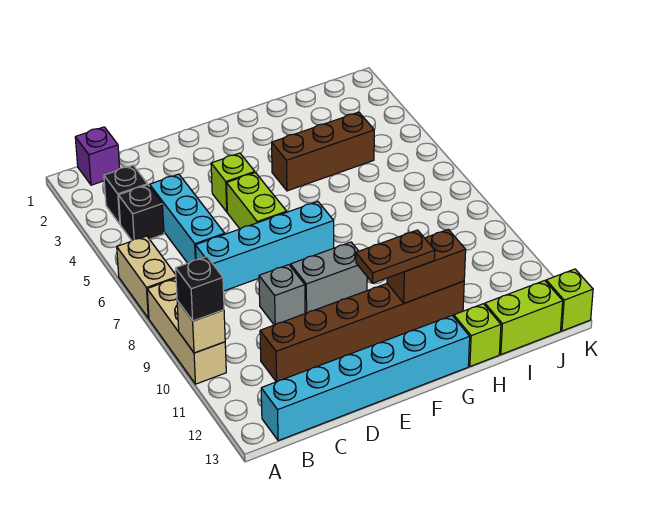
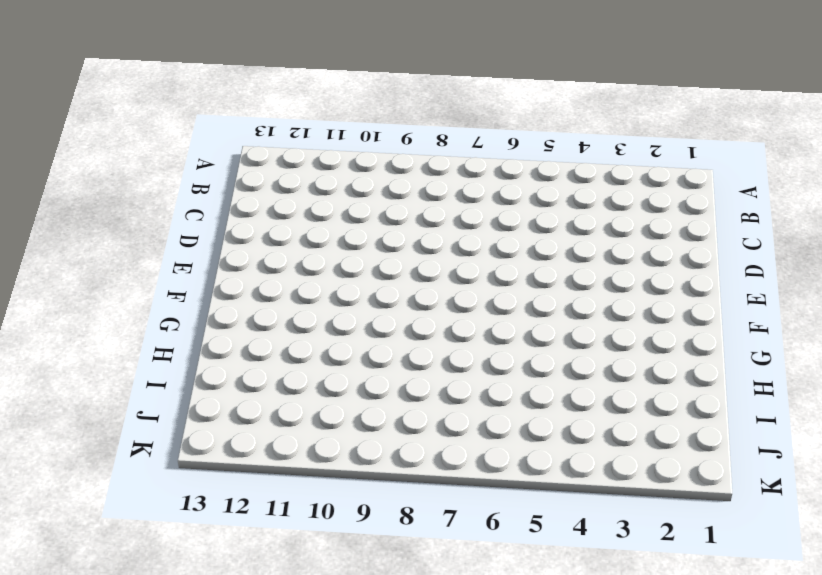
none -> tan brick A6:A7 level 1
none -> tan brick A8:A10 level 1
none -> purple brick B1 level 1

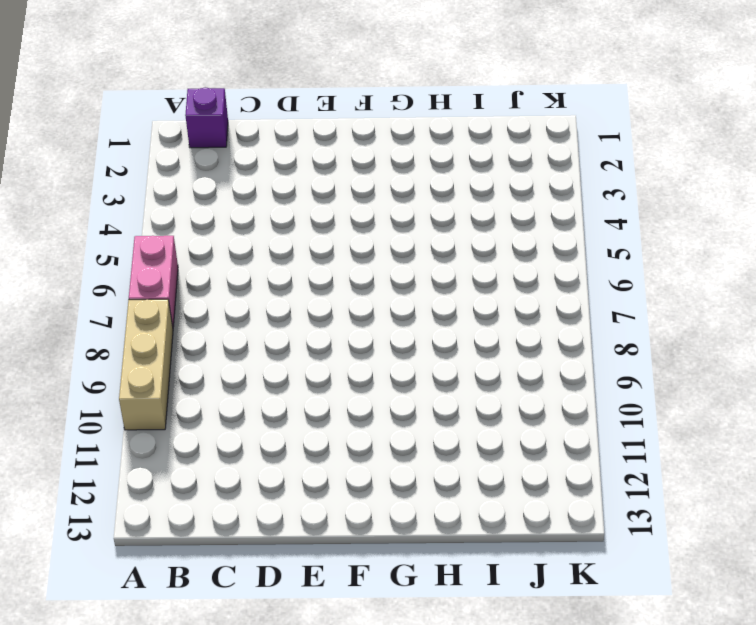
pink brick A6:A7 level 1 -> tan brick A6:A7 level 1
none -> black brick B3 level 1
none -> black brick B4 level 1
none -> cyan brick B13:G13 level 1

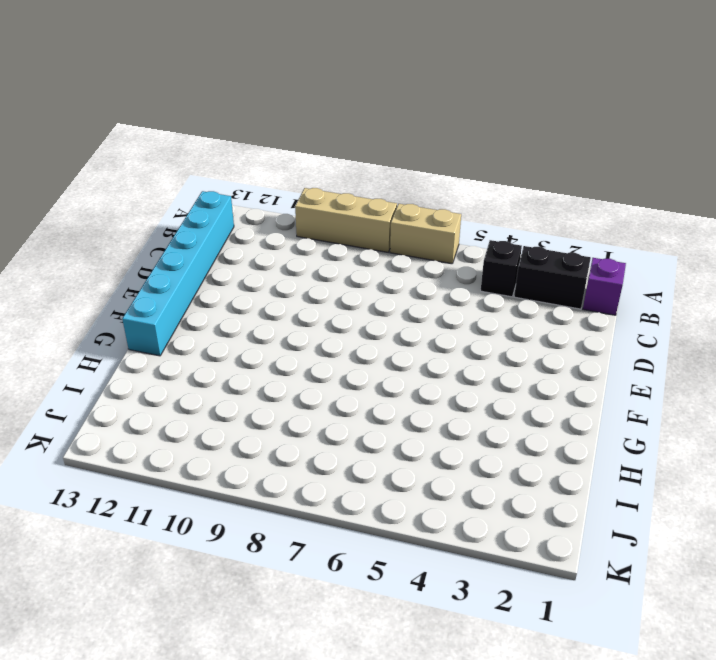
black brick B2:B3 level 1 -> black brick B3 level 1
none -> cyan brick C4:C6 level 1
none -> cyan brick C7:F7 level 1
none -> brown brick C11:H11 level 1

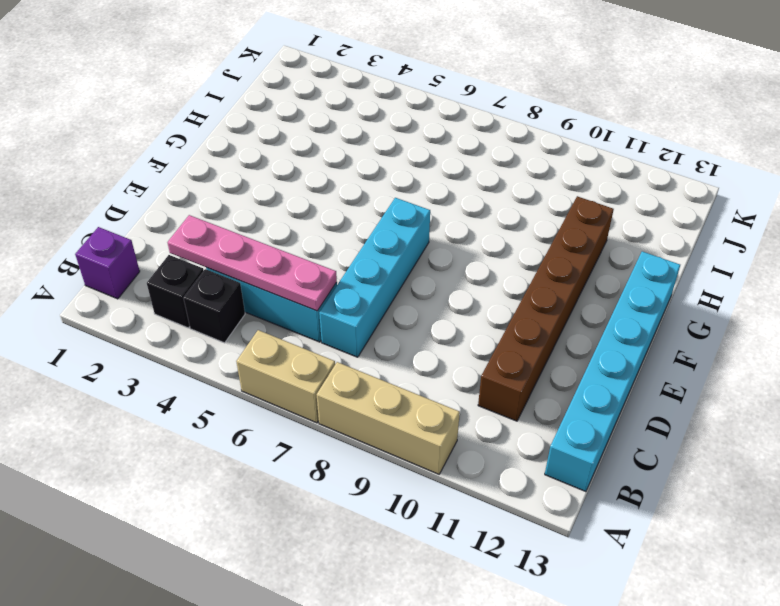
pink plate C3:C6 level 2 -> none
none -> grey brick D9 level 1
none -> lime brick E4 level 1
none -> lime brick E5:E6 level 1

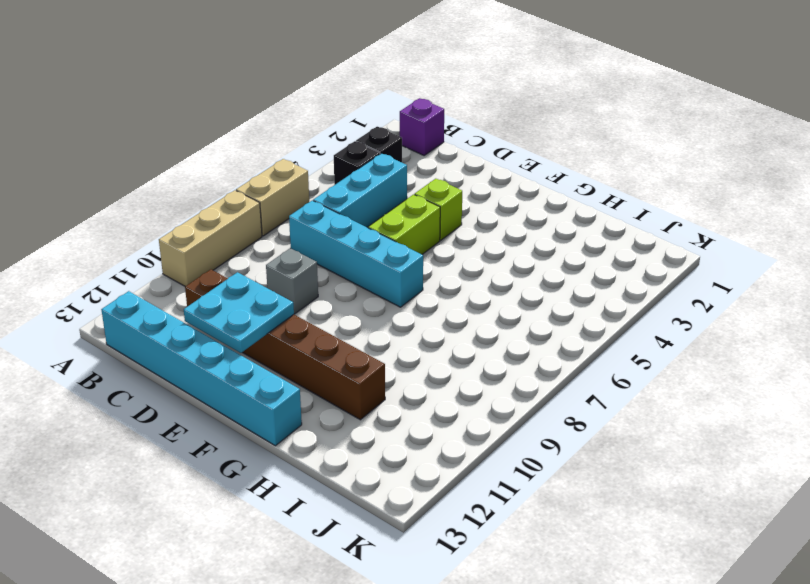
cyan plate D11:E12 level 2 -> none
none -> grey brick E9:F9 level 1
none -> brown brick G4:I4 level 1
none -> lime brick H13 level 1

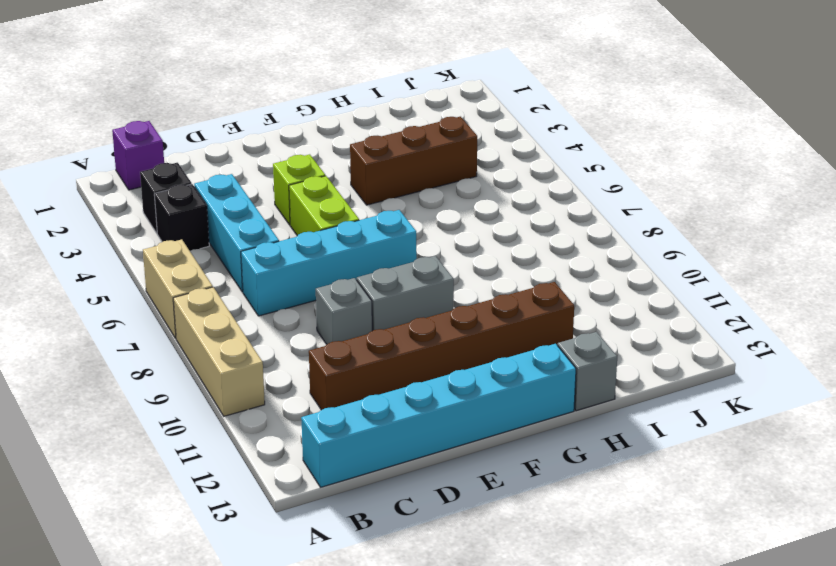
grey brick H13 level 1 -> lime brick H13 level 1
none -> lime brick I13:J13 level 1
none -> lime brick K13 level 1
none -> tan brick A10 level 2

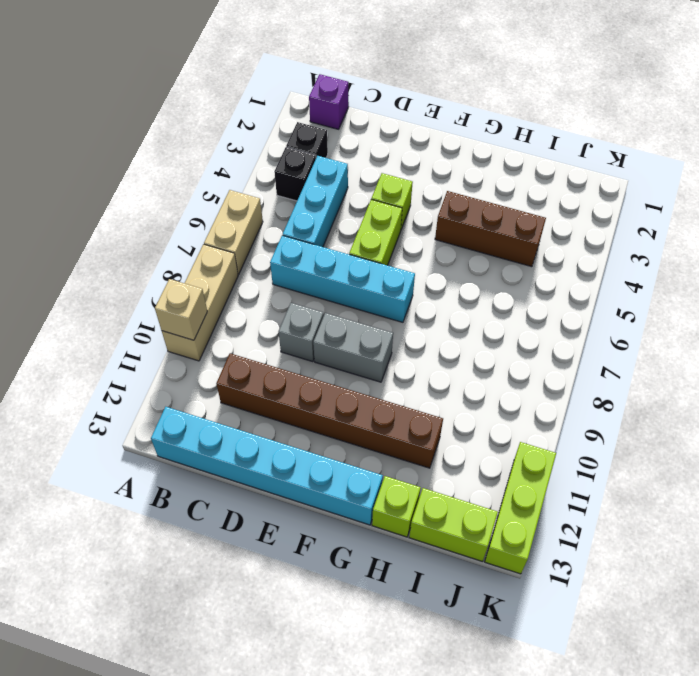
lime brick K11:K13 level 1 -> lime brick K13 level 1
none -> brown brick G11:H11 level 2
none -> black brick A10 level 3
none -> brown plate F11:G11 level 3

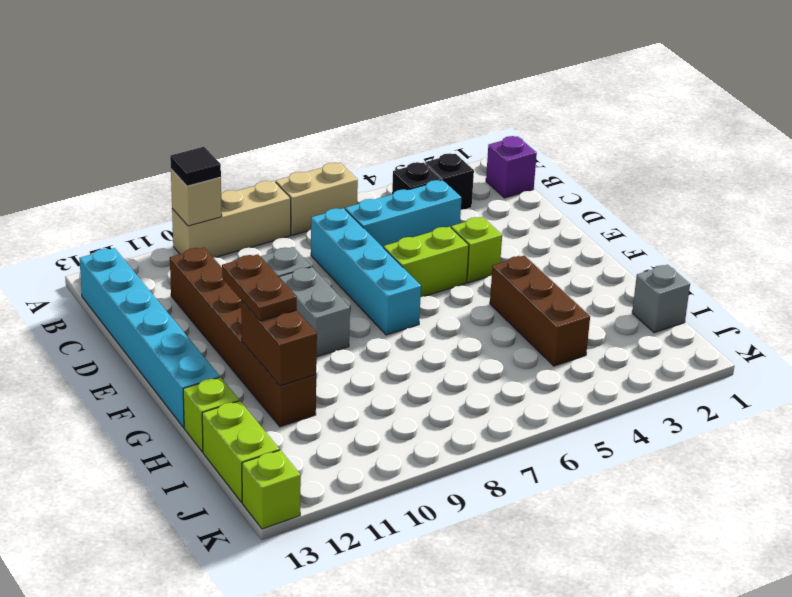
black tile A10 level 3 -> black brick A10 level 3
grey brick I1 level 1 -> none

